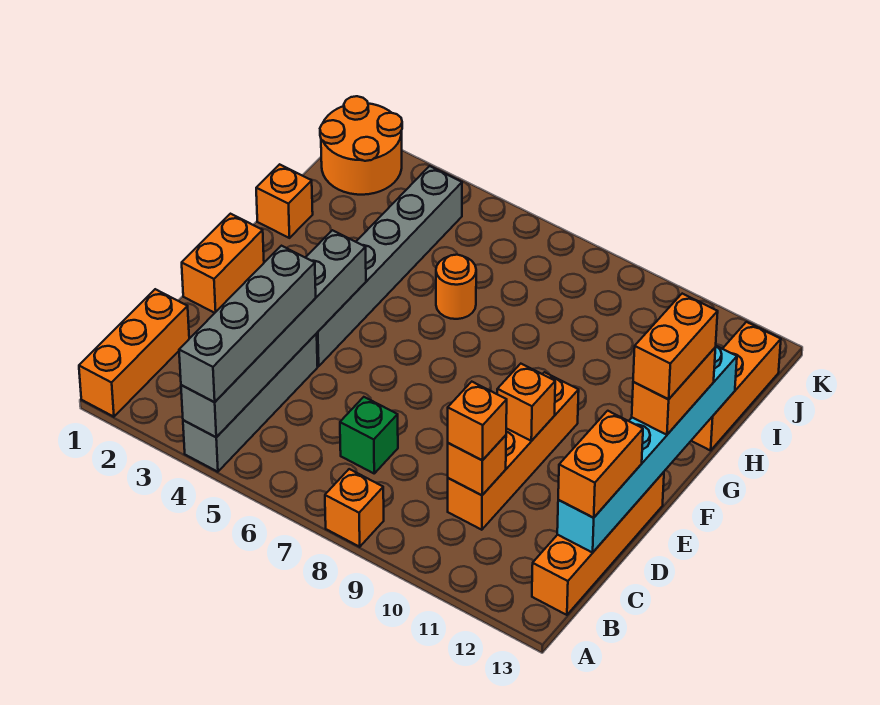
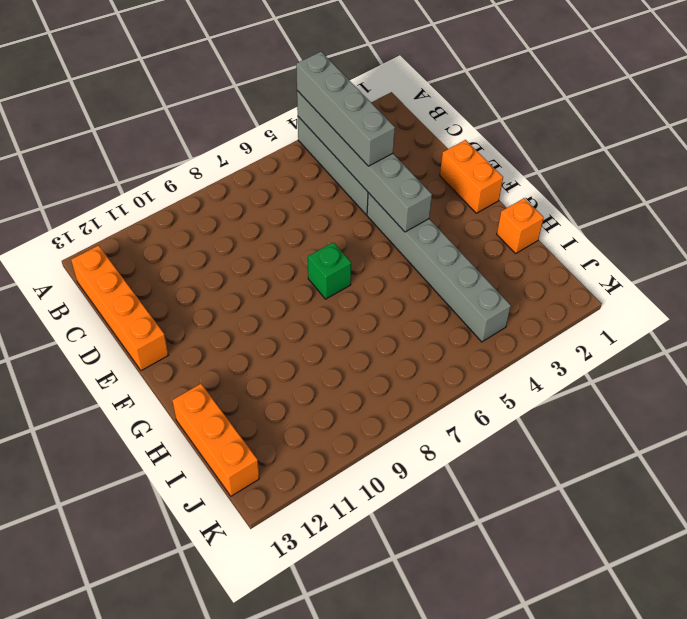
green brick F7 level 1 -> green brick C7 level 1
none -> orange brick A1:C1 level 1
none -> orange brick A8 level 1
none -> orange brick C10:F10 level 1

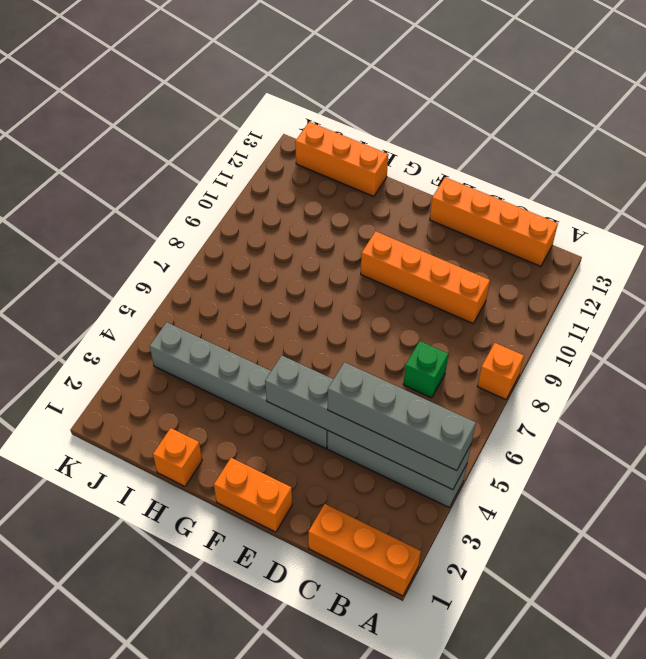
none -> orange round brick H6 level 1
none -> orange round brick J1:K2 level 1
none -> orange brick C10 level 2

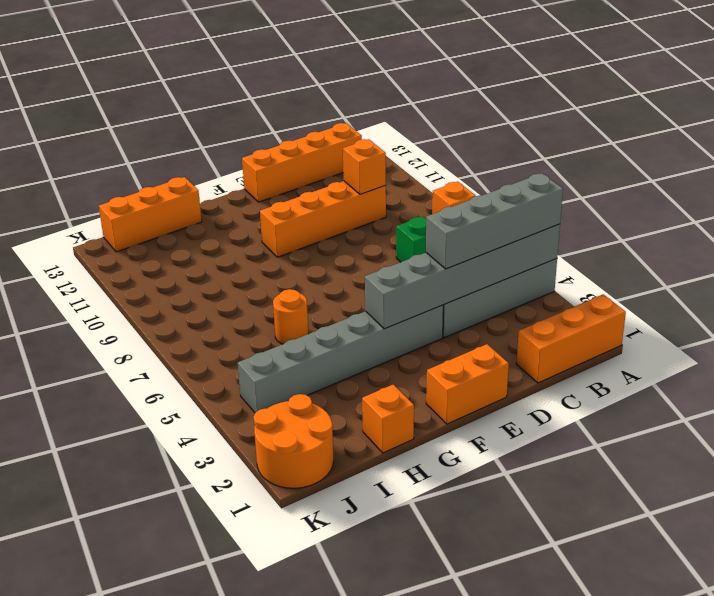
none -> cyan brick C13:H13 level 2
none -> orange brick E10 level 2
none -> orange brick C10 level 3

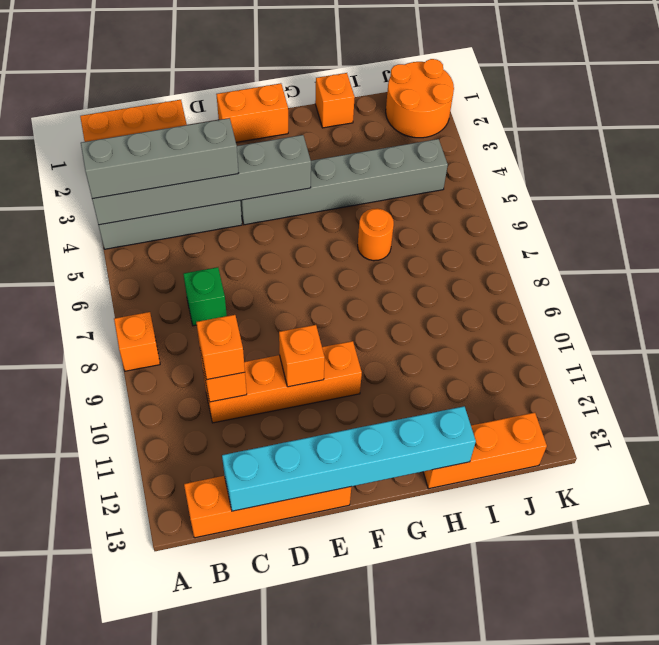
none -> orange brick C13:D13 level 3
none -> orange brick F13:G13 level 3
none -> orange brick F13:G13 level 4

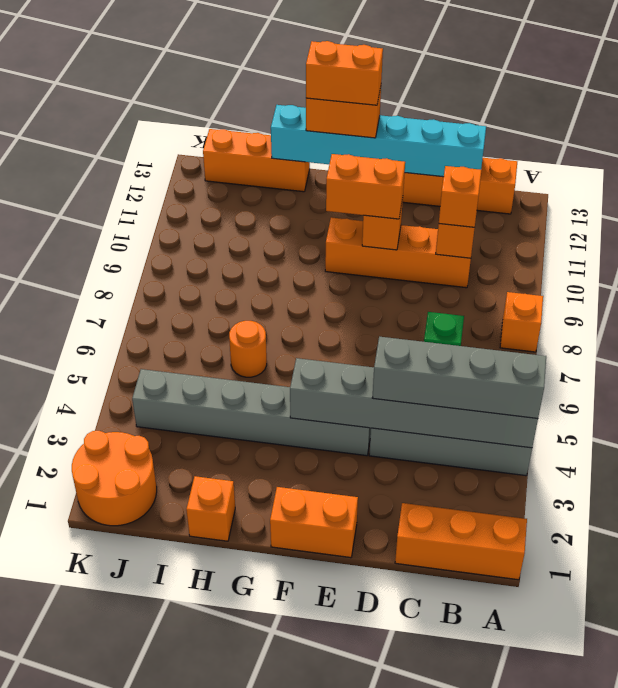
orange brick E10:F10 level 3 -> orange brick C13:D13 level 3

